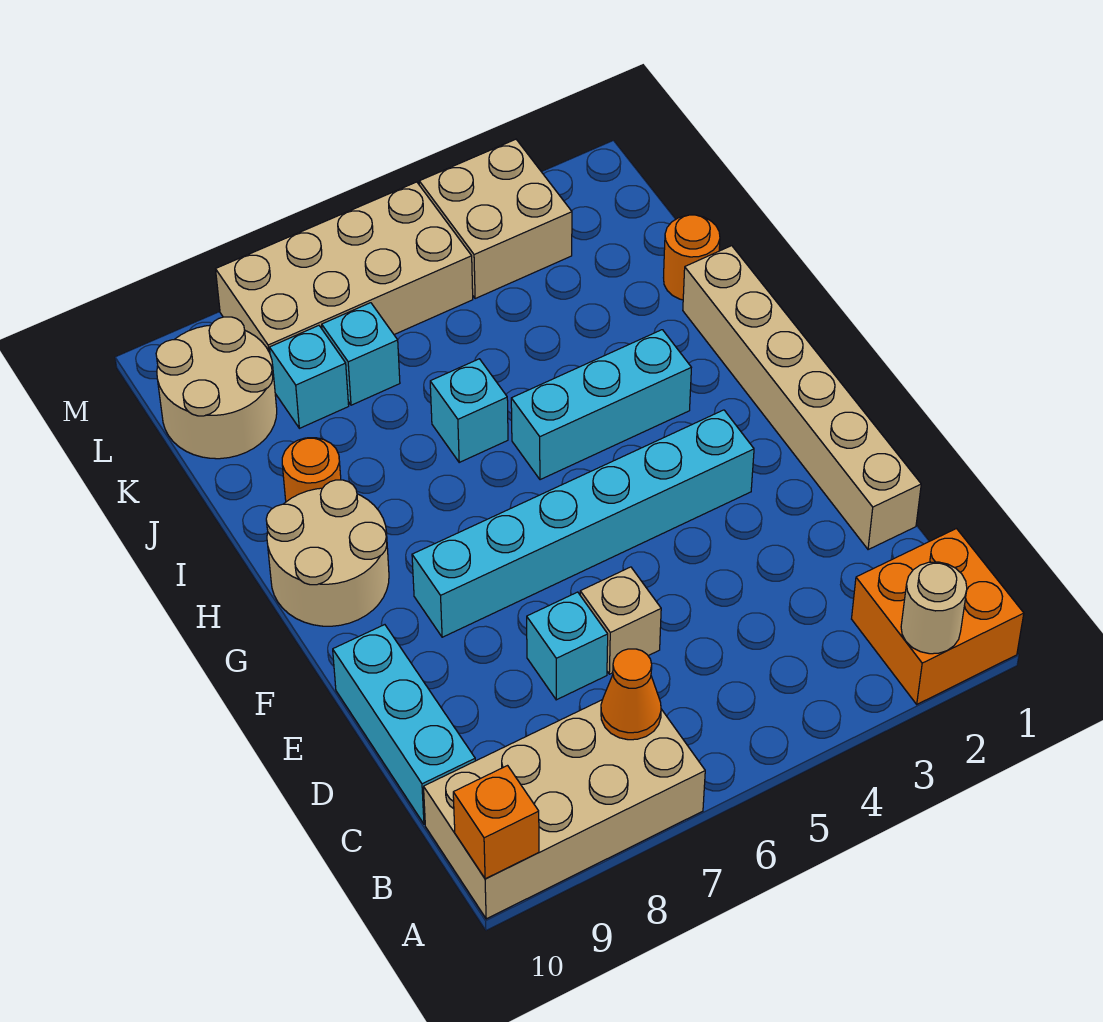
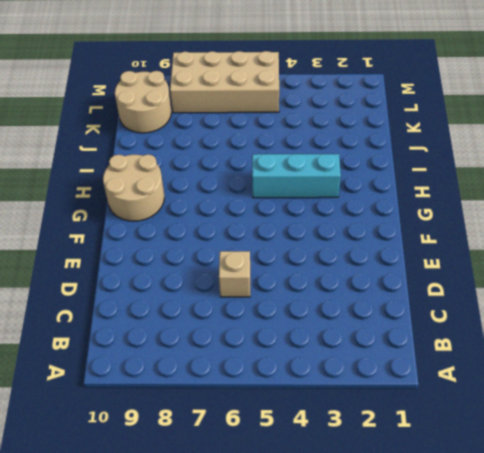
none -> orange brick A1:B2 level 1
none -> tan brick A7:B10 level 1
none -> cyan brick C10:E10 level 1

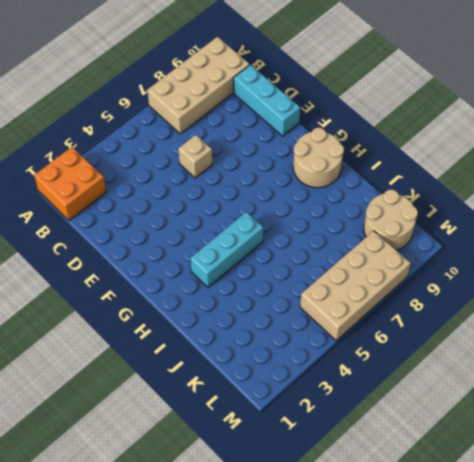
none -> tan brick D1:I1 level 1
none -> cyan brick D7 level 1
none -> cyan brick F3:F8 level 1

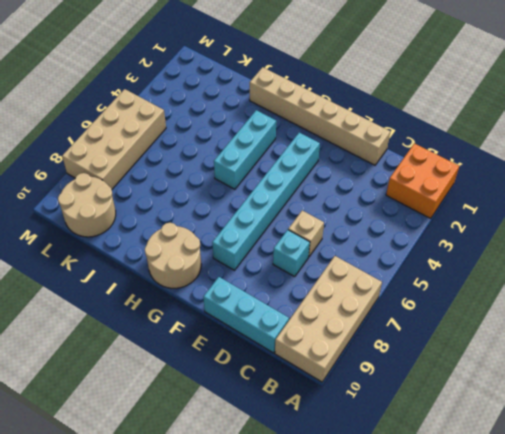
none -> cyan brick I6 level 1
none -> orange round brick I9 level 1
none -> orange round brick J1 level 1

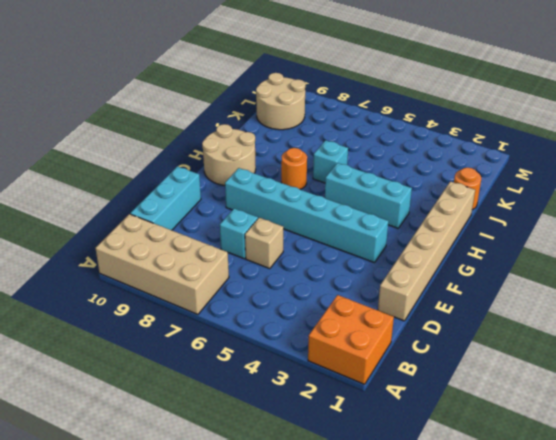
orange round brick H7 level 1 -> orange round brick I9 level 1
none -> cyan brick K7 level 1
none -> cyan brick K8 level 1
none -> tan brick L3:M4 level 1

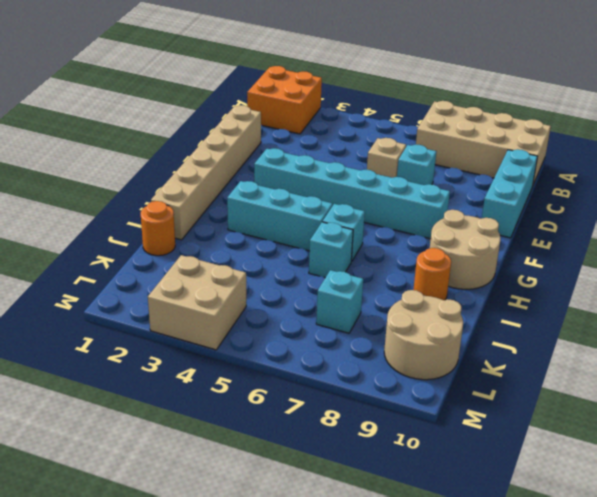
cyan brick H6 level 1 -> cyan brick K8 level 1
none -> tan brick L5:M8 level 1
none -> tan round brick A2 level 2
none -> orange brick A10 level 2

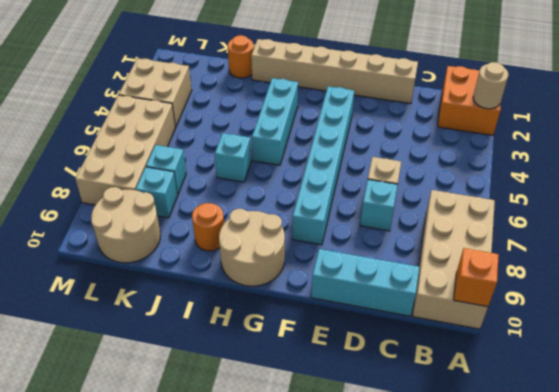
none -> orange cone B7 level 2

